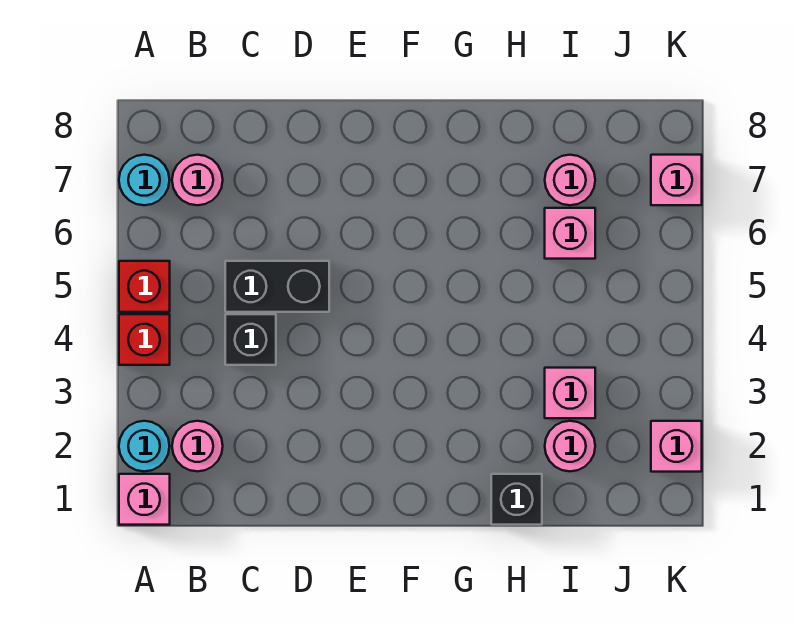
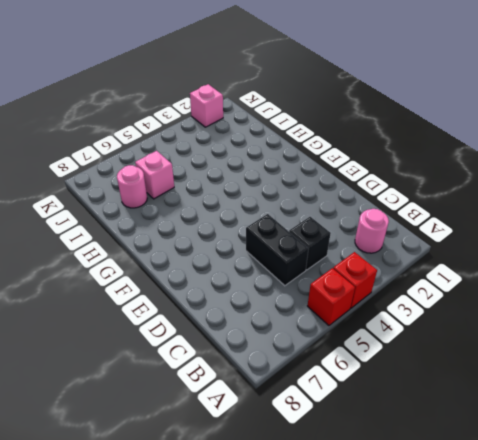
none -> pink brick A1 level 1
none -> cyan round brick A2 level 1
none -> cyan round brick A7 level 1

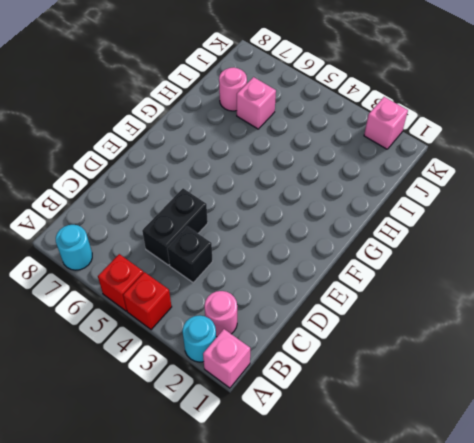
none -> pink round brick B7 level 1
none -> black brick H1 level 1
none -> pink round brick I2 level 1

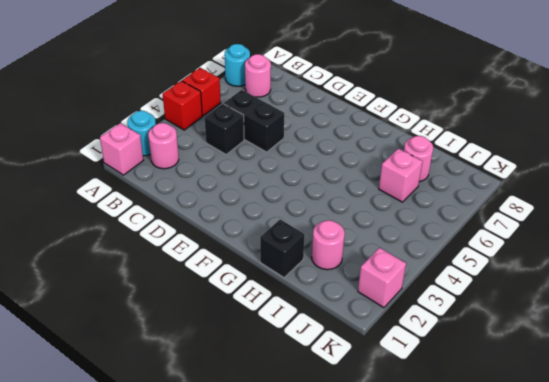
none -> pink brick I3 level 1
none -> pink brick K7 level 1

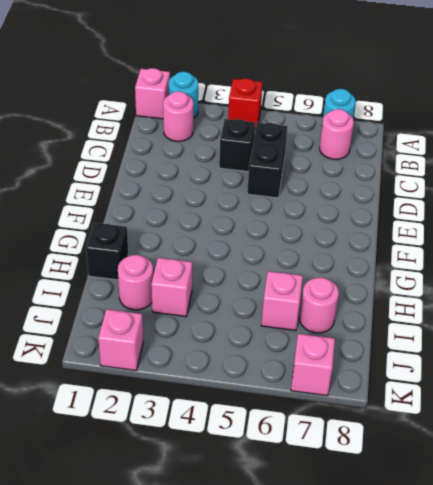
none -> red brick A5 level 1

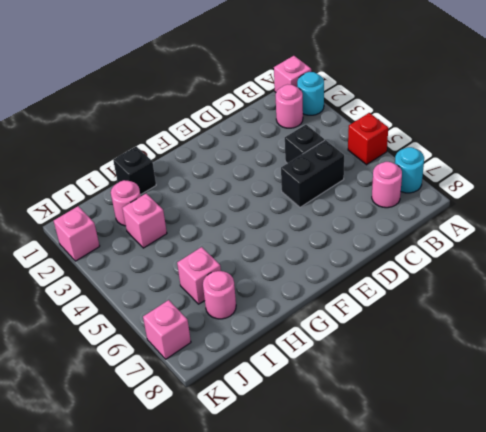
none -> red brick A4 level 1

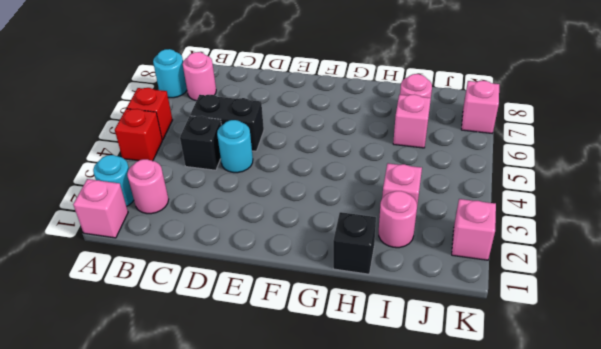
cyan round brick D4 level 1 -> none

